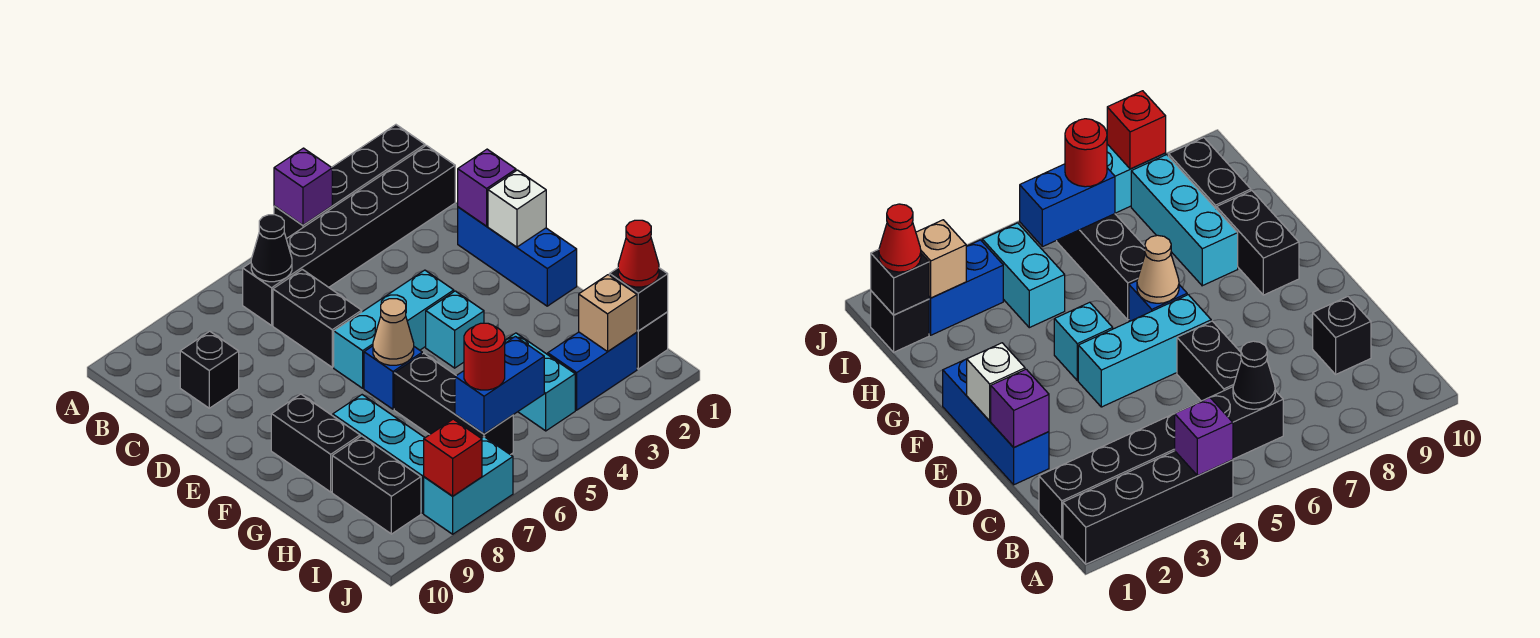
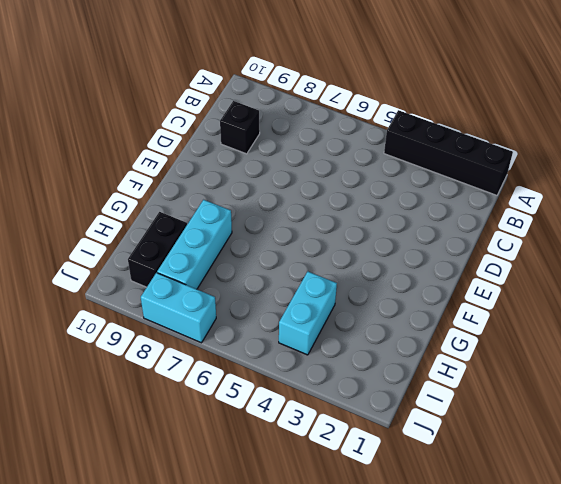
none -> black brick B1:B6 level 1
none -> black brick C6:D6 level 1
none -> blue brick D1:F1 level 1

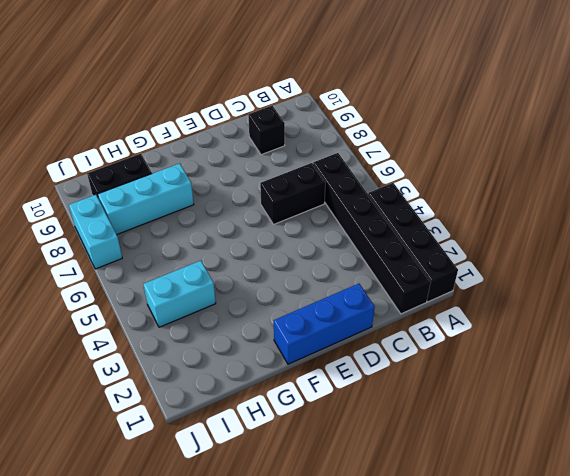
none -> cyan brick E4:E6 level 1
none -> cyan brick F4 level 1
none -> blue brick F6 level 1

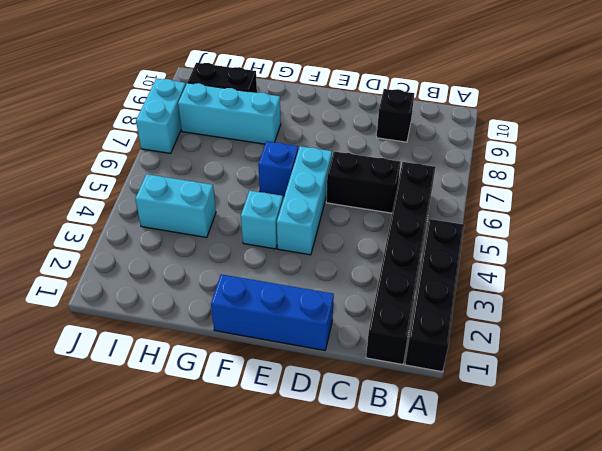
none -> black brick F9:G9 level 1
none -> black brick G6:I6 level 1
none -> black brick I1 level 1

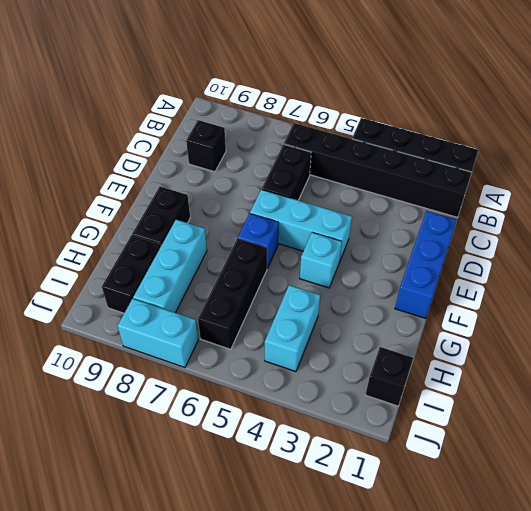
none -> blue brick I2:I3 level 1
none -> purple brick A4 level 2
none -> black cone B6 level 2

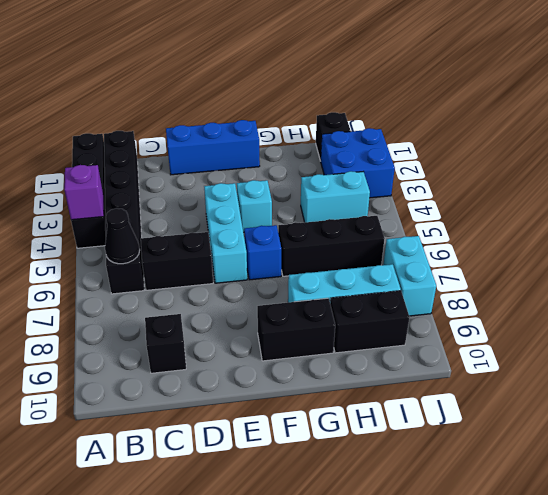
blue brick I2:J3 level 1 -> blue brick I2:I3 level 1
none -> purple brick D1 level 2
none -> white brick E1 level 2
none -> tan cone F6 level 2

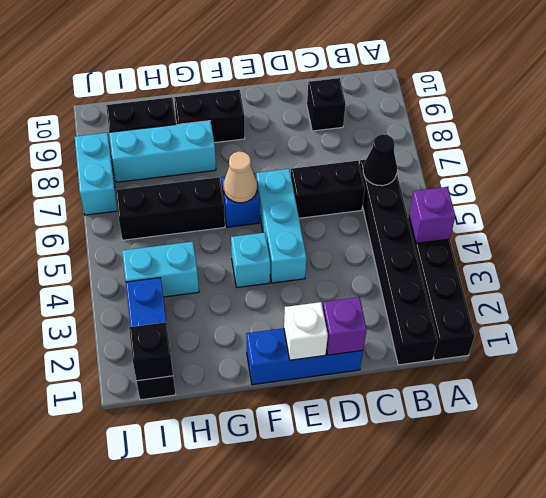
none -> tan brick I2 level 2
none -> blue brick I5:I6 level 2
none -> red brick J8 level 2

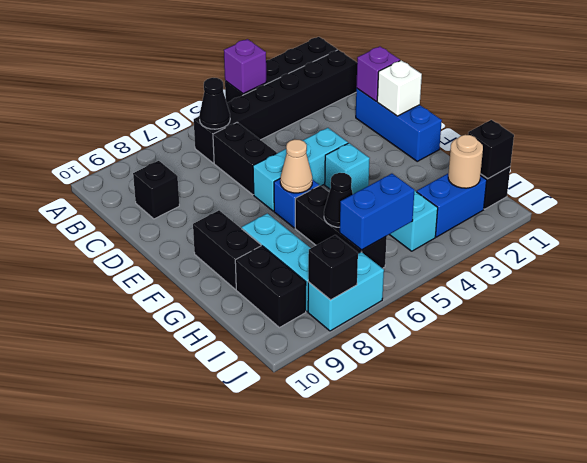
black cone H6 level 2 -> none
tan round brick I2 level 2 -> tan brick I2 level 2
black brick J8 level 2 -> red brick J8 level 2
none -> red cone I1 level 3
none -> red round brick I6 level 3

